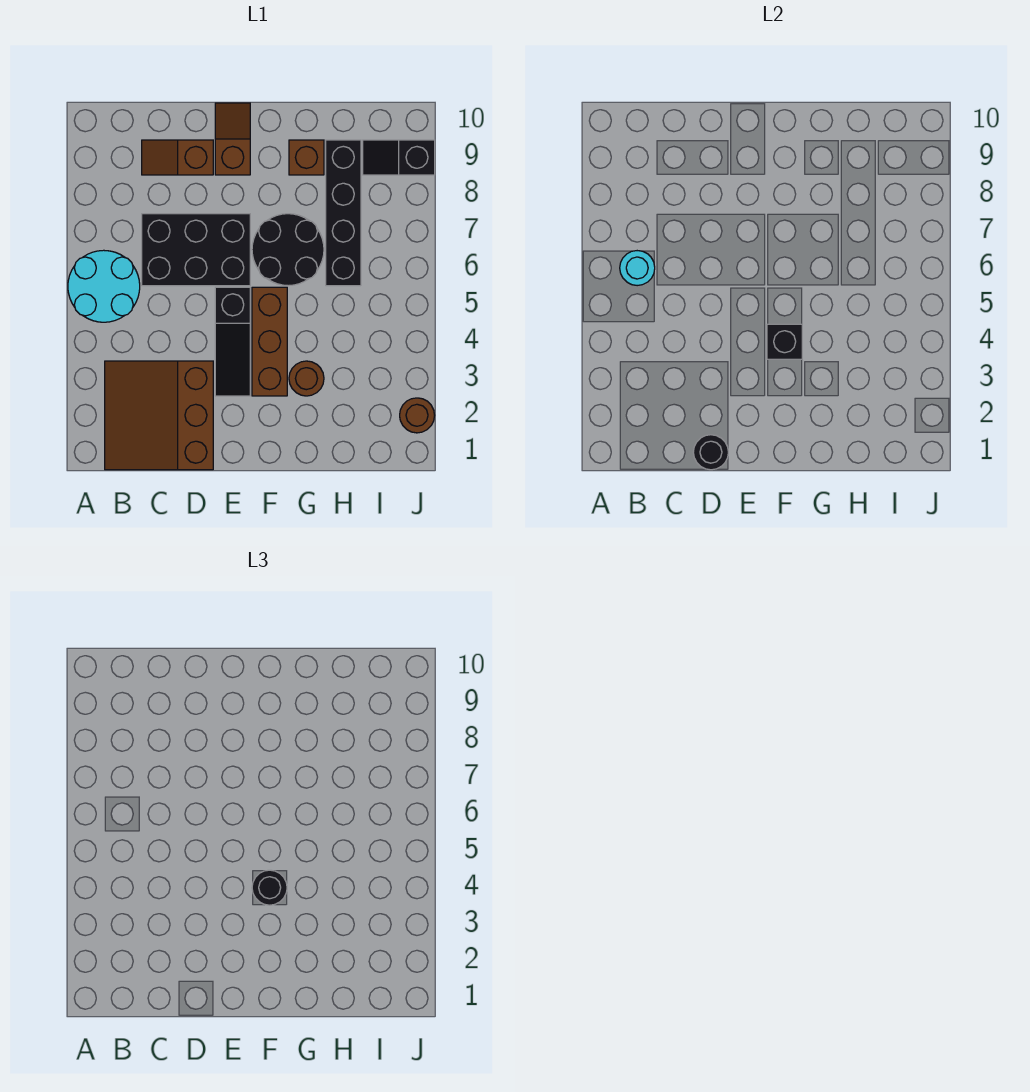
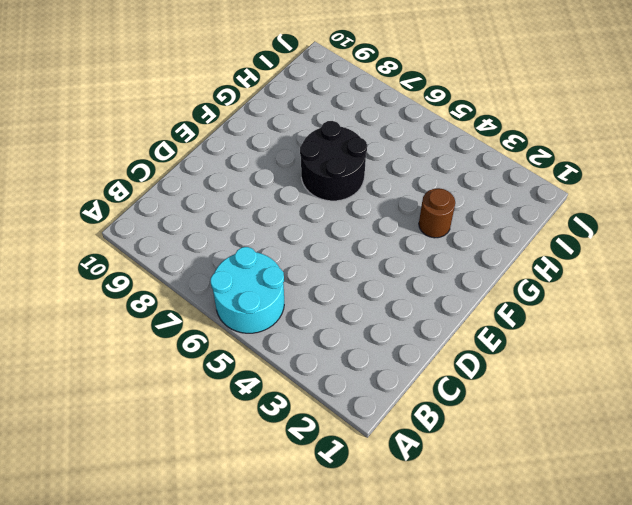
none -> brown slope B1:D3 level 1 top D
none -> black brick C6:E7 level 1
none -> brown slope C9:D9 level 1 top D

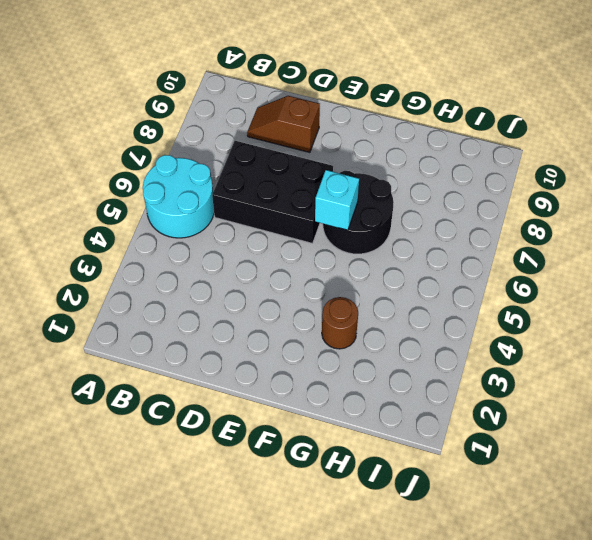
cyan brick F6 level 2 -> none
none -> brown slope B1:D3 level 1 top D
none -> black slope E3:E5 level 1 top 5
none -> brown slope E9:E10 level 1 top 9

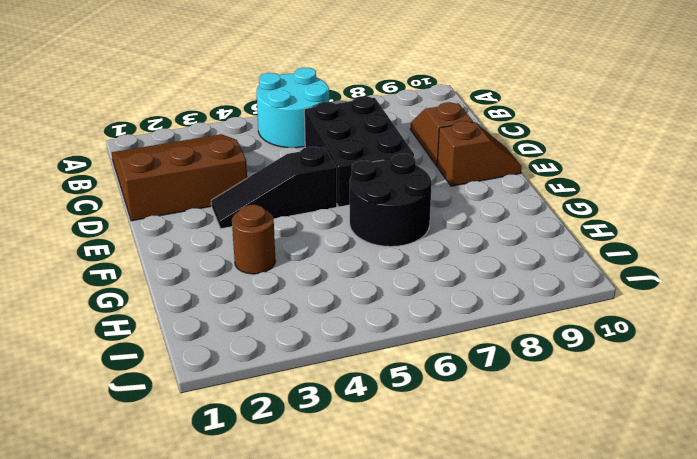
none -> brown brick F3:F5 level 1
none -> brown brick G9 level 1
none -> black brick H6:H9 level 1

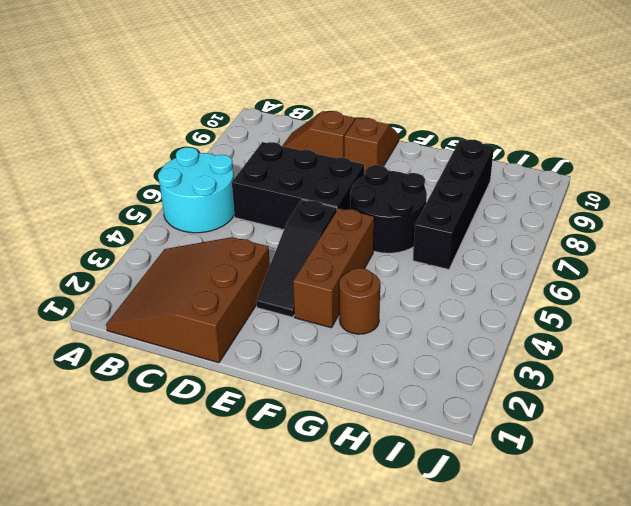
none -> brown brick G9 level 1
none -> black slope I9:J9 level 1 top J
none -> brown round brick J2 level 1

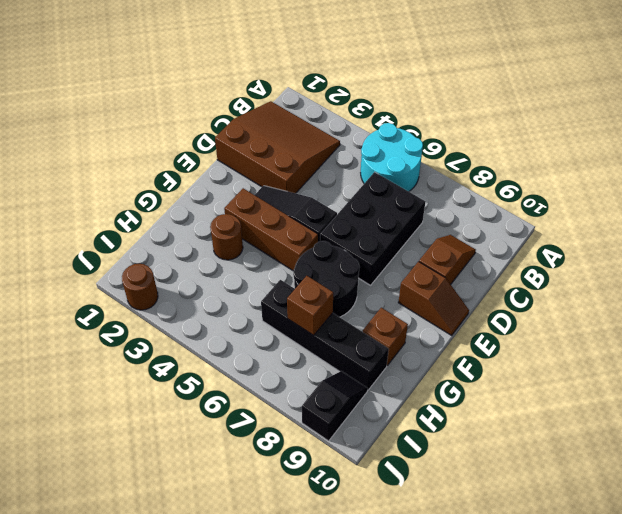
brown brick H7 level 2 -> none
none -> cyan round brick B6 level 2
none -> black round brick D1 level 2
none -> black brick F4 level 2

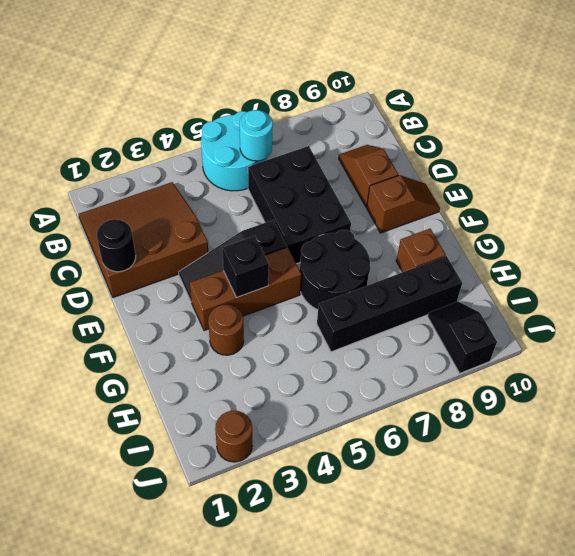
none -> black round brick F4 level 3

